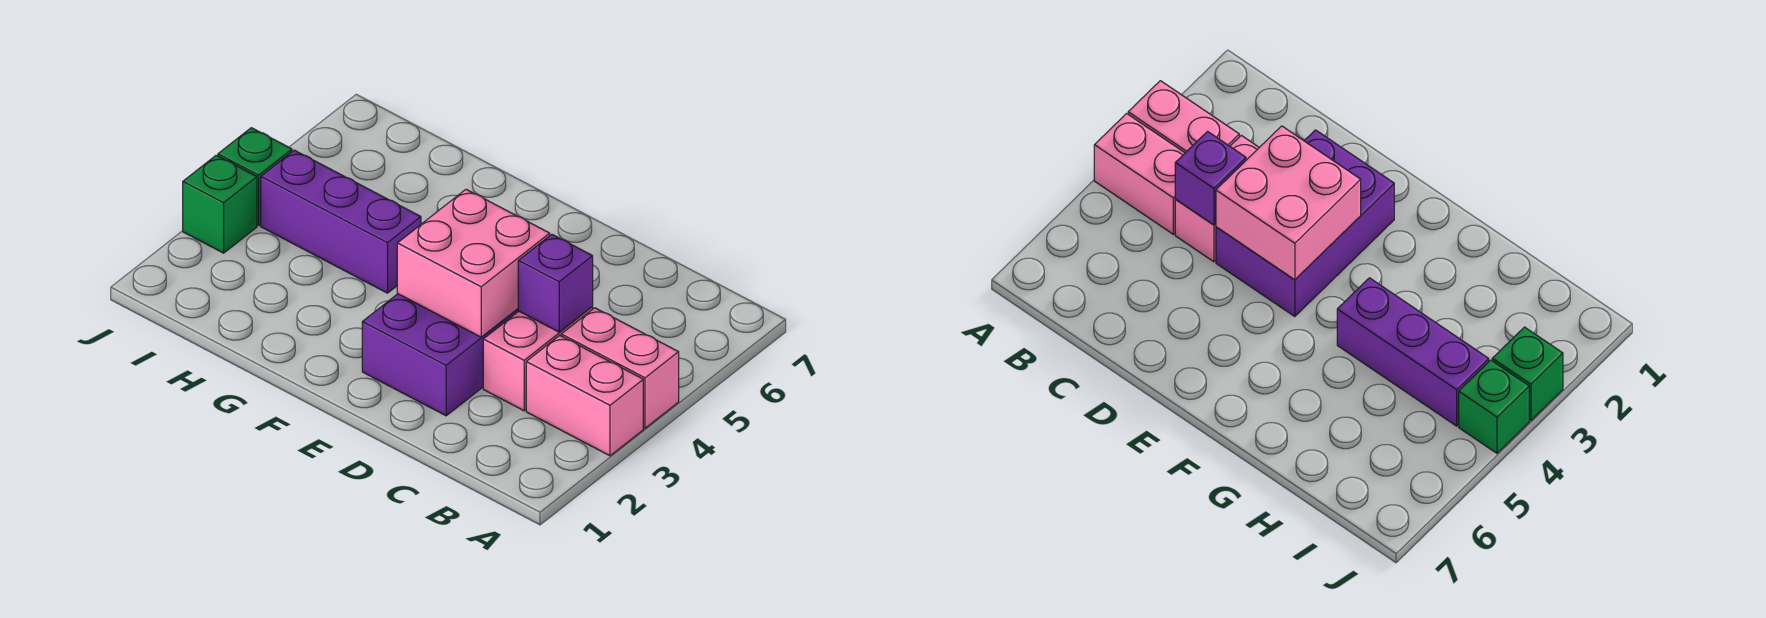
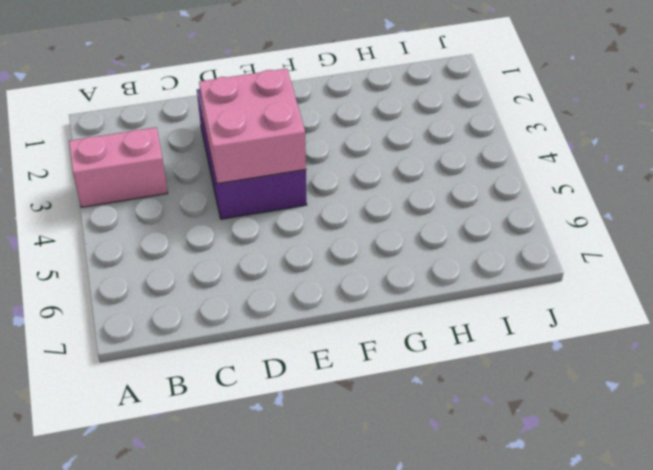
none -> pink brick A4:B4 level 1
none -> pink brick C3:C4 level 1

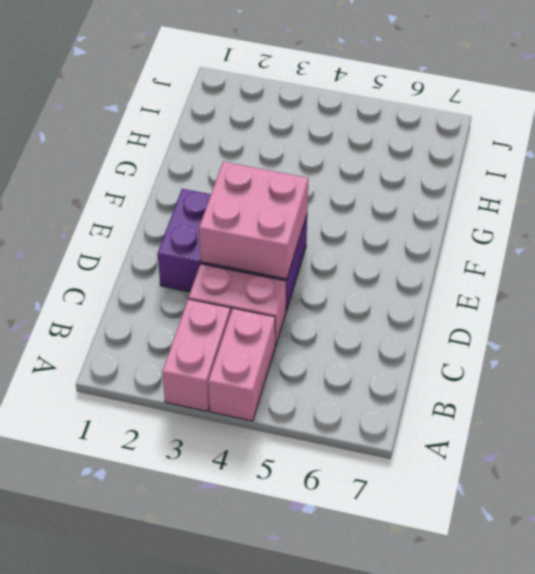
none -> purple brick G4:I4 level 1
none -> green brick J3 level 1

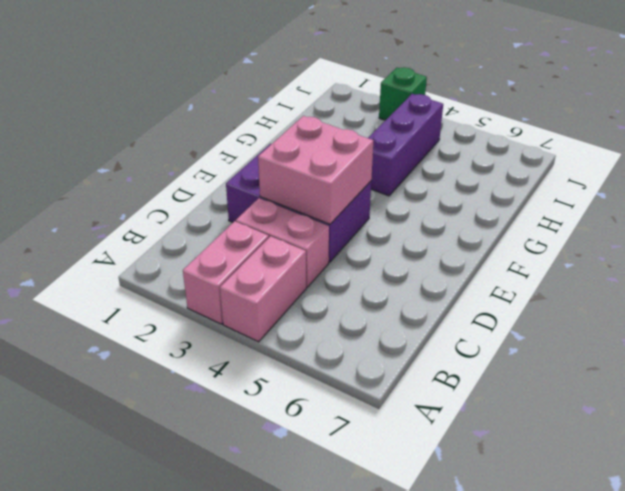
none -> green brick J4 level 1
none -> purple brick C4 level 2

